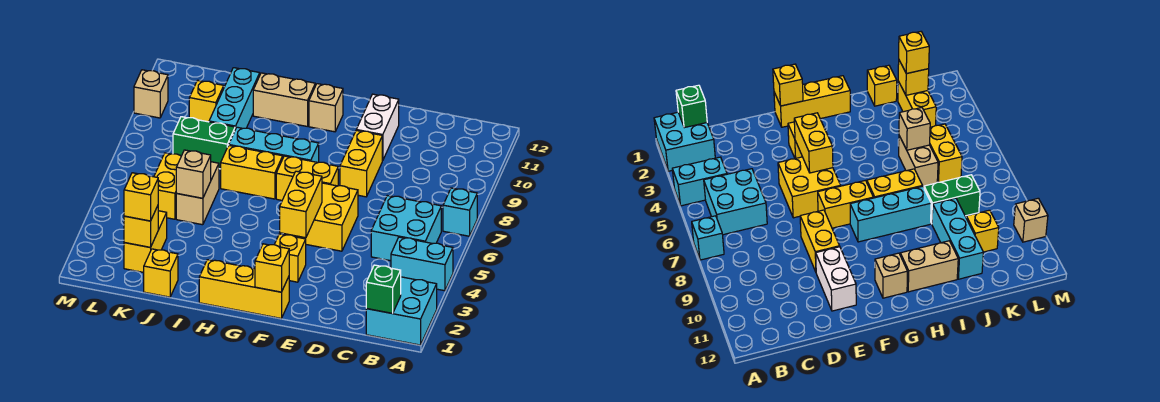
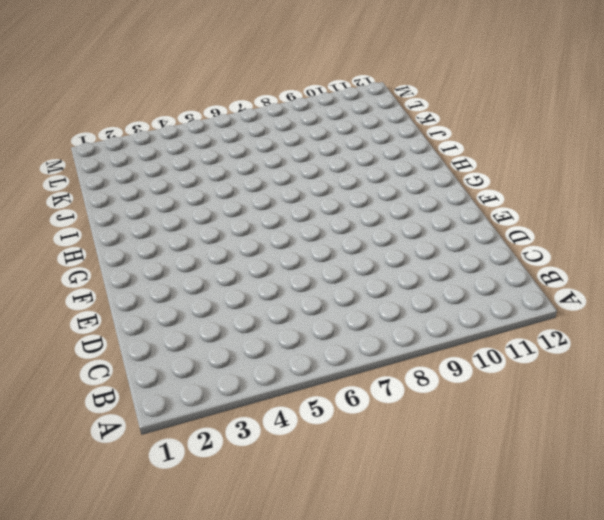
none -> cyan brick A1:B2 level 1
none -> cyan brick A4:B4 level 1
none -> cyan brick A7 level 1

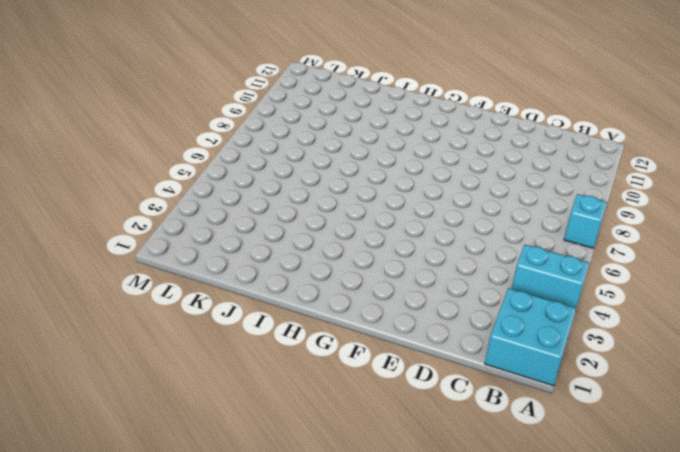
none -> cyan brick B5:C6 level 1
none -> yellow brick E5:F6 level 1
none -> yellow brick E8:E9 level 1

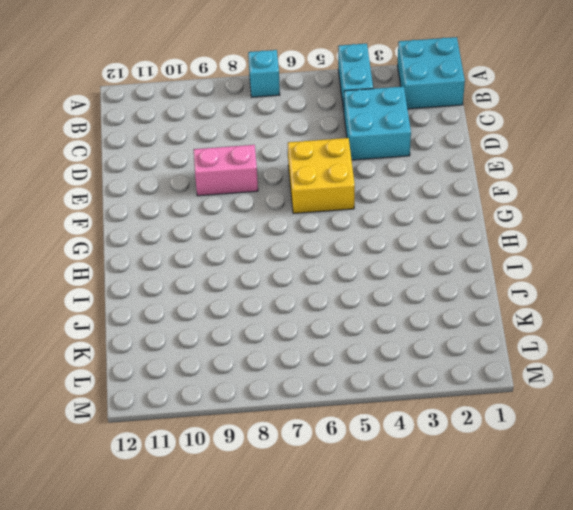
cyan brick C3:D4 level 1 -> cyan brick B5:C6 level 1
pink brick E8:E9 level 1 -> yellow brick E8:E9 level 1
none -> white brick E10:E11 level 1
none -> yellow brick F1:H1 level 1
none -> yellow brick F3 level 1

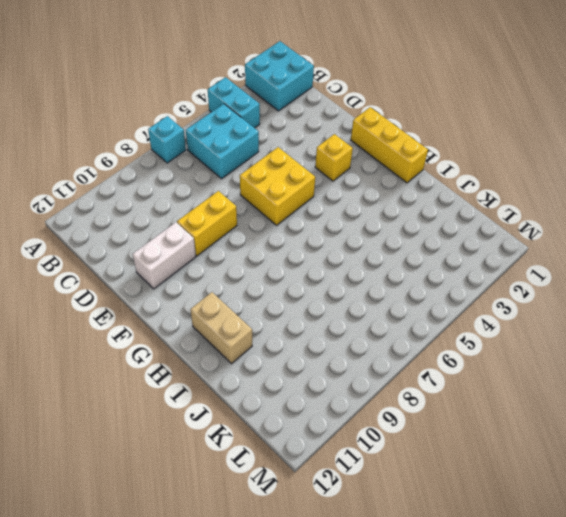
none -> yellow brick F7:G7 level 1
none -> cyan brick G8:I8 level 1
none -> tan brick G11 level 1

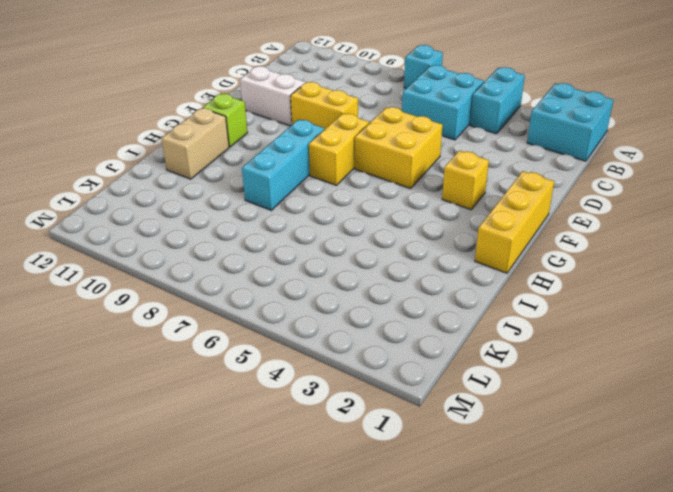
lime brick G11 level 1 -> tan brick G11 level 1
none -> yellow brick H7:I7 level 1
none -> yellow brick J1 level 1
none -> tan brick J5:J6 level 1

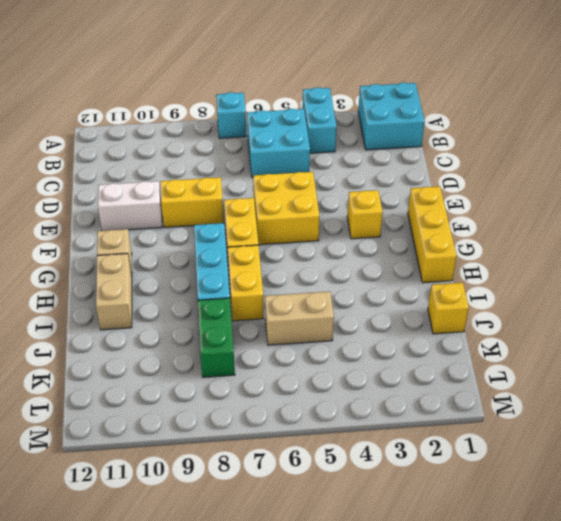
none -> cyan brick J9:J11 level 1
none -> yellow brick K2:K3 level 1
none -> yellow brick K5:K6 level 1

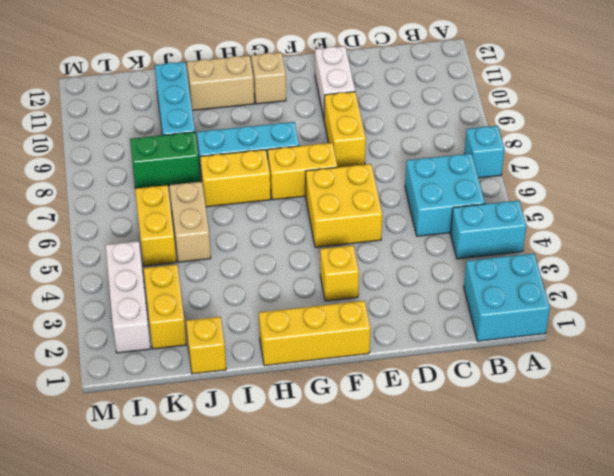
white brick L2:L4 level 1 -> none
none -> yellow brick K10 level 1
none -> tan brick M10 level 1
none -> green brick B1 level 2

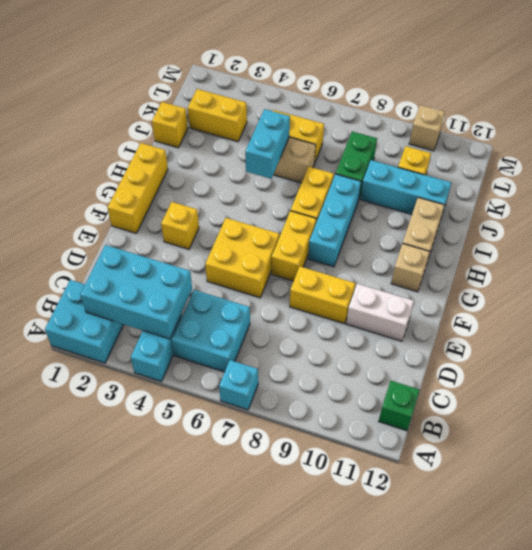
cyan brick B2:C4 level 2 -> none
green brick B12 level 1 -> green brick B1 level 2
cyan brick I5:J5 level 2 -> tan brick J5 level 2
none -> yellow brick F1 level 2
none -> yellow brick F4:F5 level 2
none -> yellow brick K2 level 2

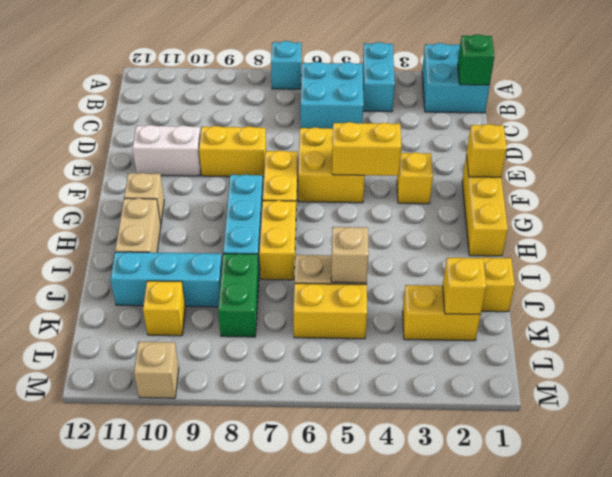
none -> yellow brick K2 level 3

